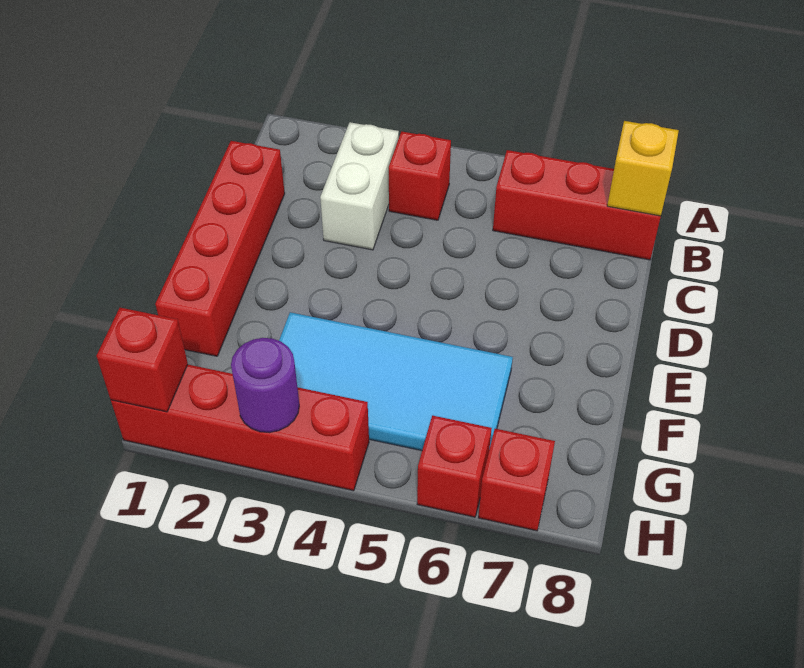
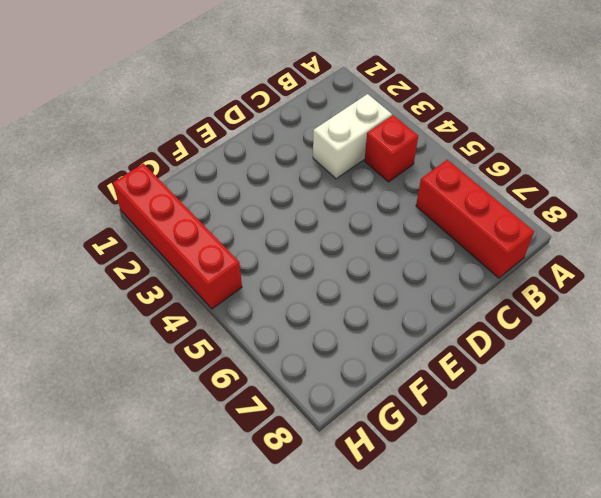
none -> red brick C1:F1 level 1
none -> cyan tile F3:G6 level 1

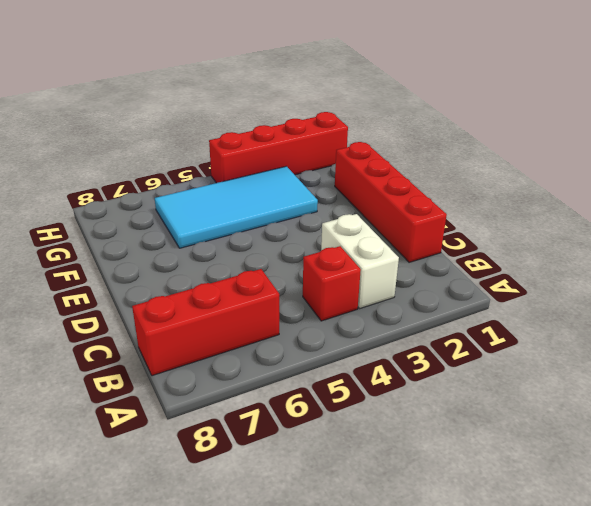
none -> red brick H6 level 1
none -> red brick H7 level 1

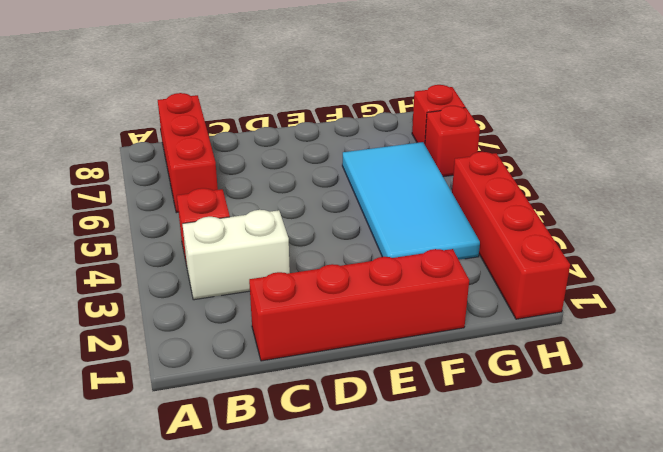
none -> yellow brick B8 level 2
none -> red brick H1 level 2

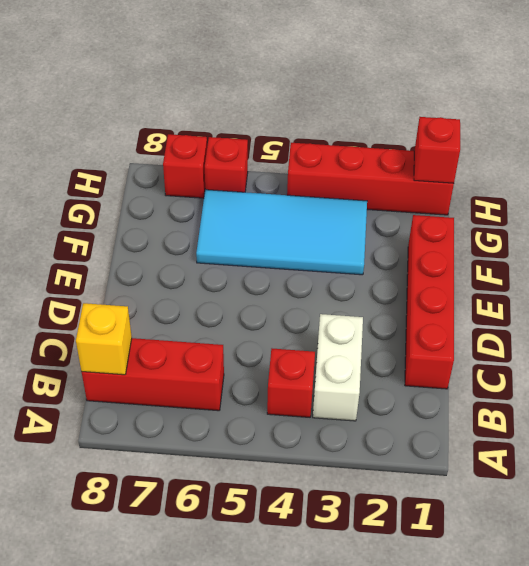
none -> purple round brick H3 level 2

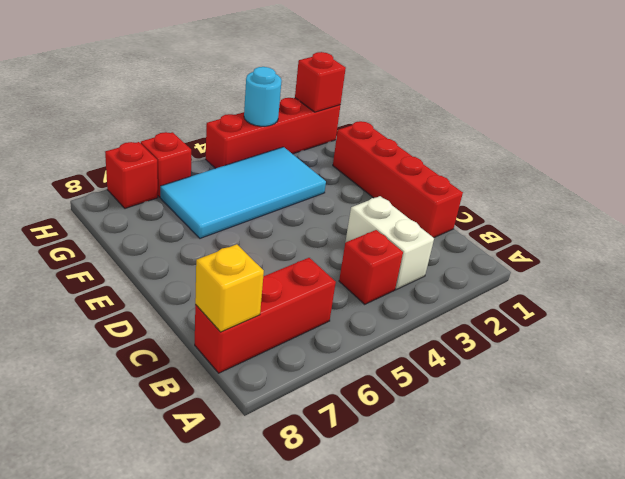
cyan round brick H3 level 2 -> purple round brick H3 level 2

